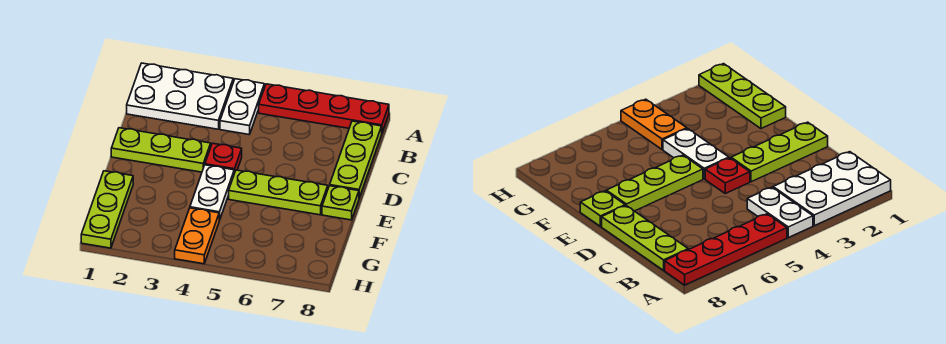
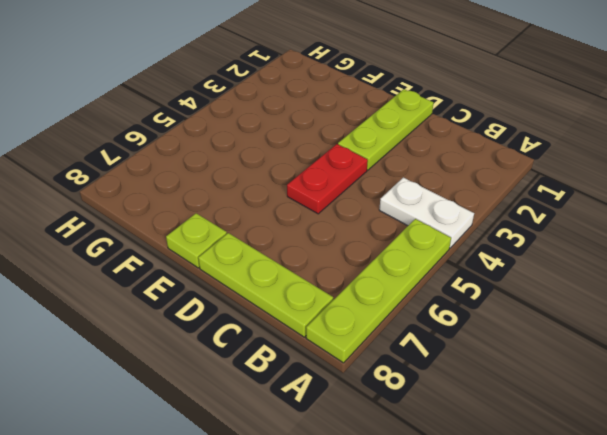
lime plate A5:A8 level 1 -> red plate A5:A8 level 1
red plate D4:D5 level 1 -> red plate D4 level 1
none -> white plate A1:B3 level 1
none -> white plate E4:F4 level 1

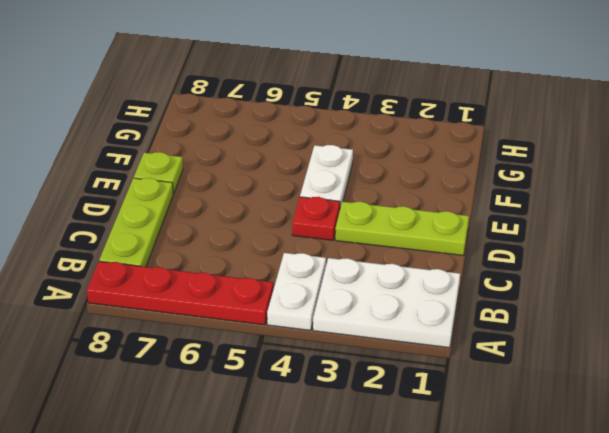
none -> lime plate E5:E7 level 1
none -> lime plate F1:H1 level 1

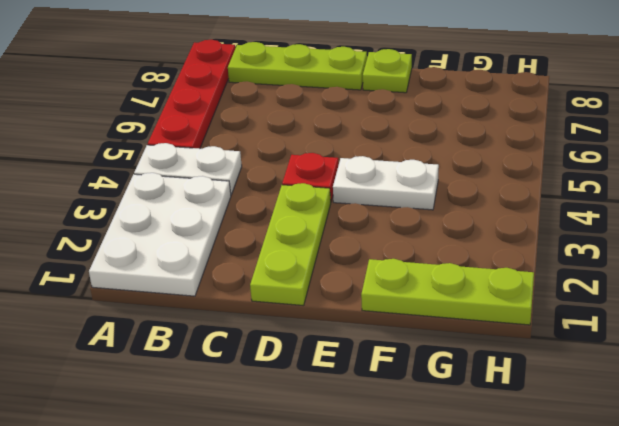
none -> lime plate E5:E7 level 1
none -> orange plate G4:H4 level 1

